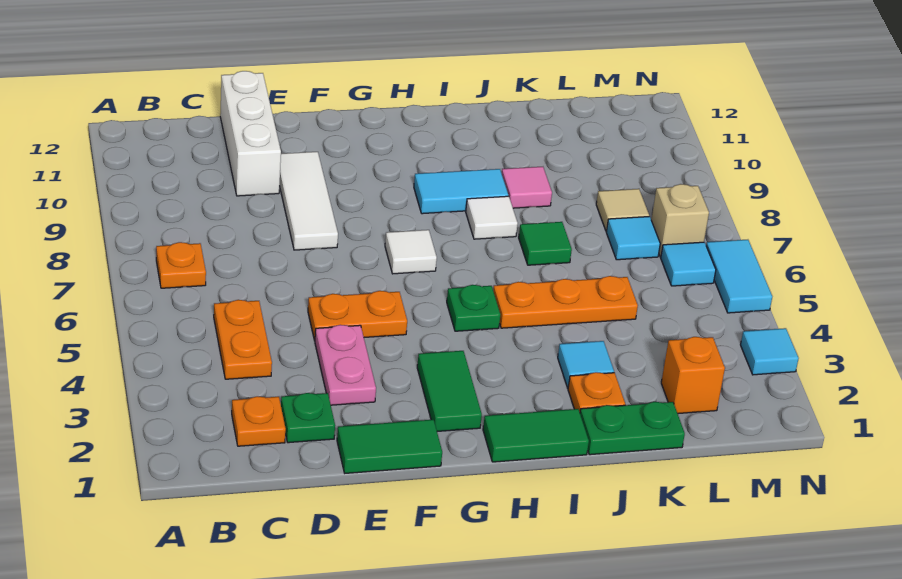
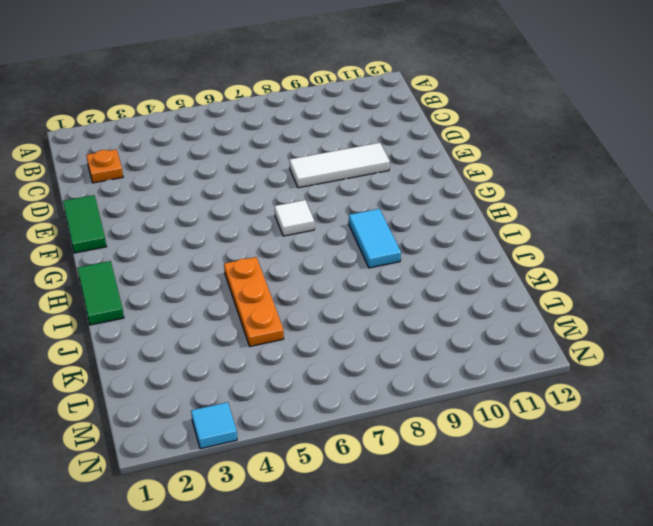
none -> orange plate B7 level 1
none -> orange plate C4:C5 level 1
none -> green plate D2 level 1

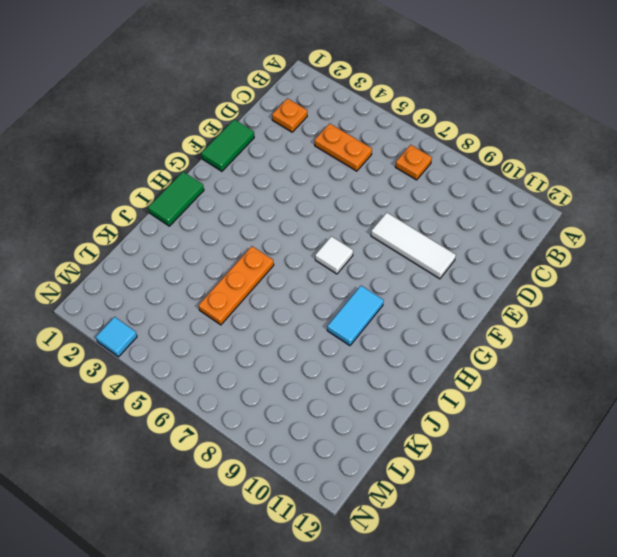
none -> green plate D2 level 1
none -> white brick D10:D12 level 1
none -> pink plate E3:E4 level 1

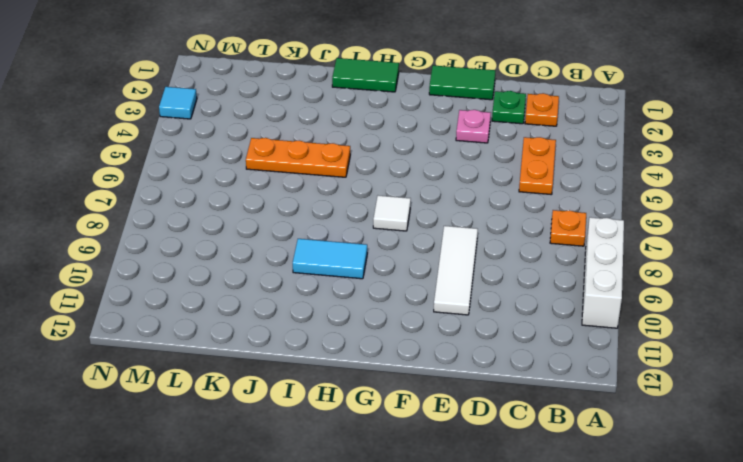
white brick A8:A10 level 1 -> white brick D10:D12 level 1
pink plate E3 level 1 -> pink plate E3:E4 level 1
none -> orange plate E5:F5 level 1
none -> green tile G2:G3 level 1
none -> green plate H5 level 1

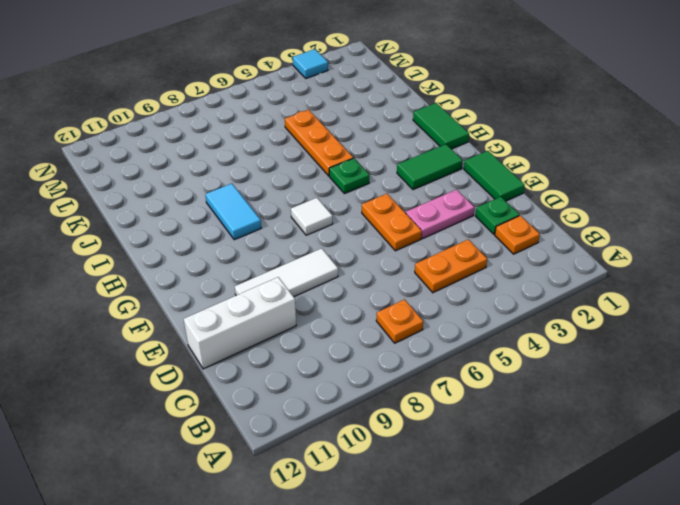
none -> white tile I8 level 1
none -> green plate J1:K1 level 1
none -> orange plate J2 level 1

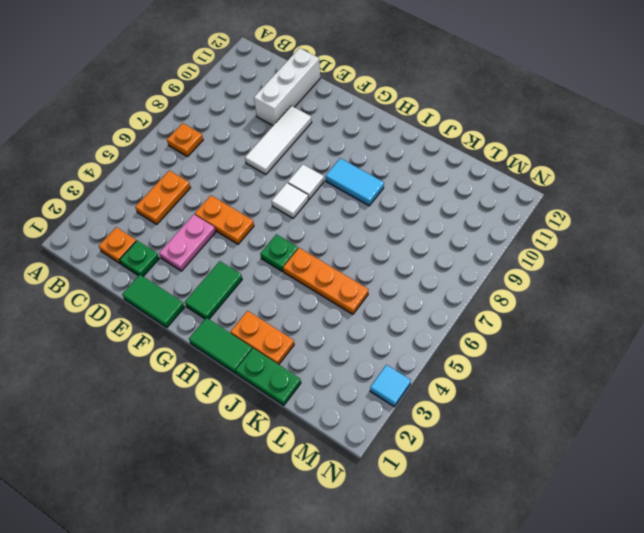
white tile G8 level 1 -> white tile I8 level 1
orange plate I2:J2 level 1 -> orange plate J2 level 1
none -> cyan tile J3 level 1
none -> green tile J7 level 1
none -> pink tile J9 level 1

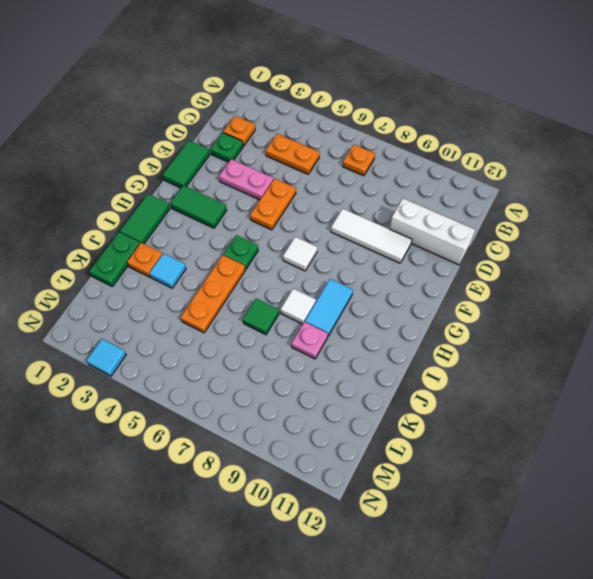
pink plate J9 level 1 -> pink tile J9 level 1
none -> orange brick L2 level 1
none -> cyan tile L7 level 1
none -> tan tile L8 level 1

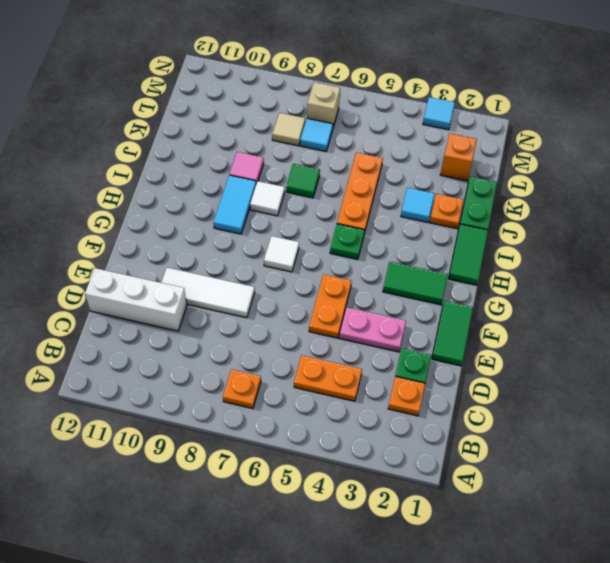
none -> cyan tile M6 level 1
none -> cyan tile N5:N6 level 1

